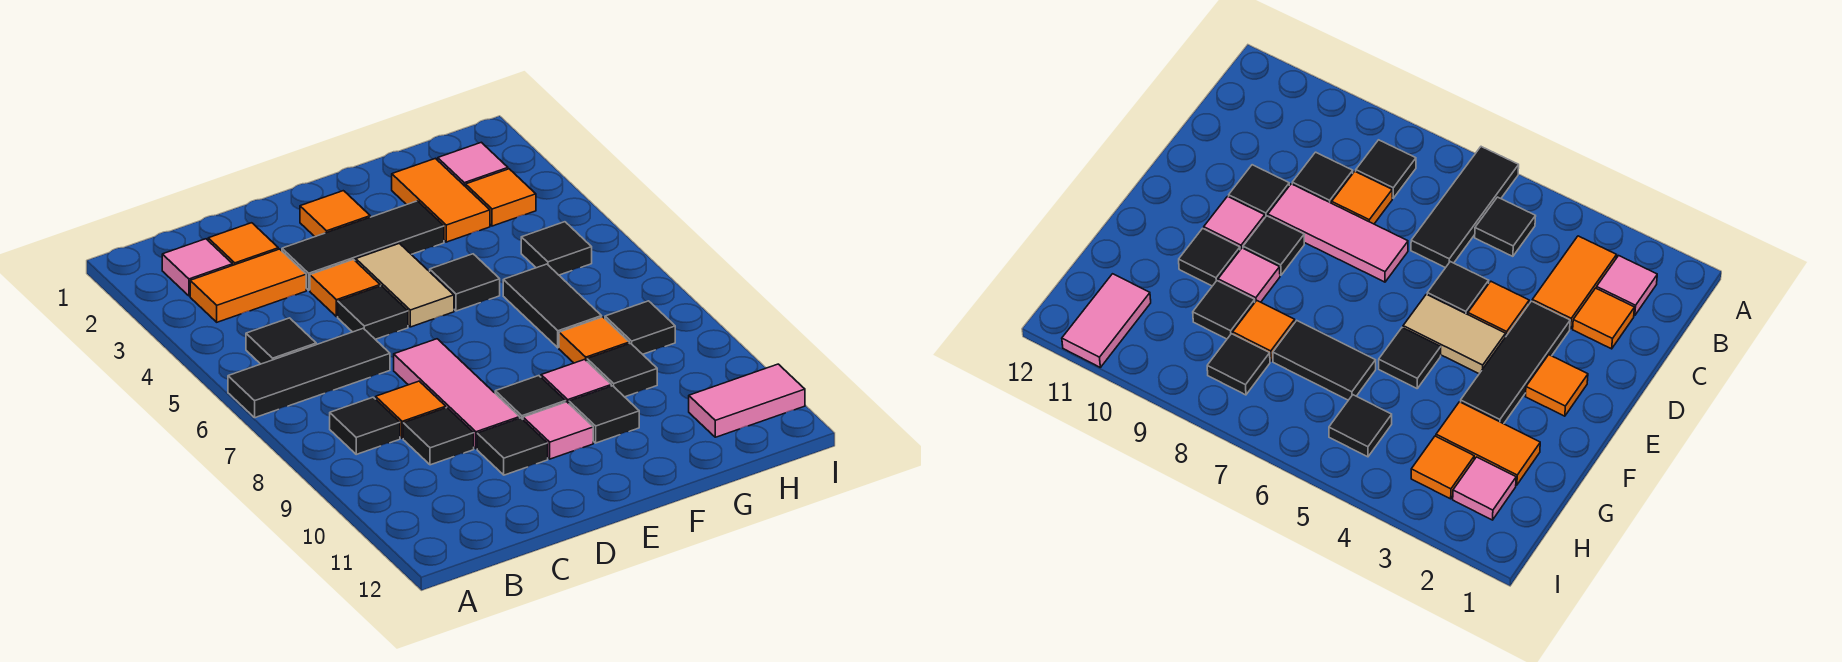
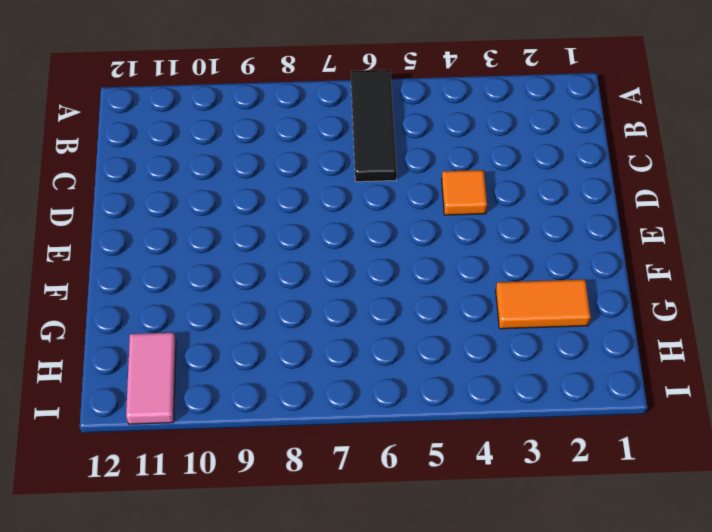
none -> pink tile B2 level 1
none -> orange tile B3:C3 level 1
none -> black tile B5 level 1

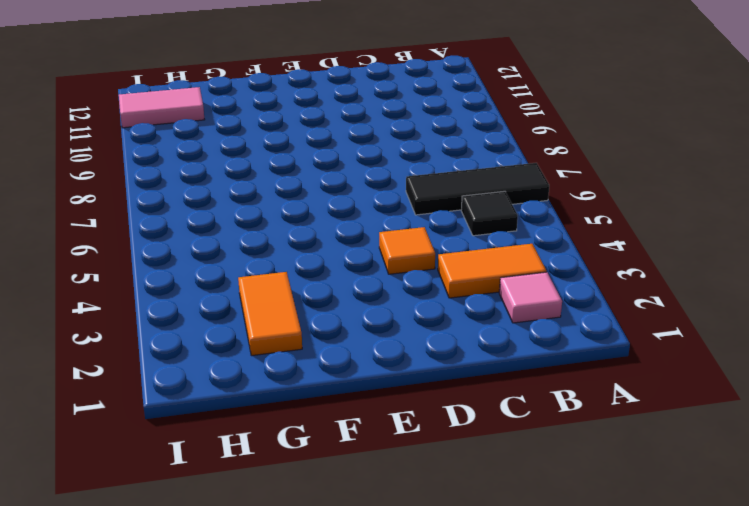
none -> black tile B8 level 1
none -> orange tile C2 level 1
none -> orange tile C8 level 1

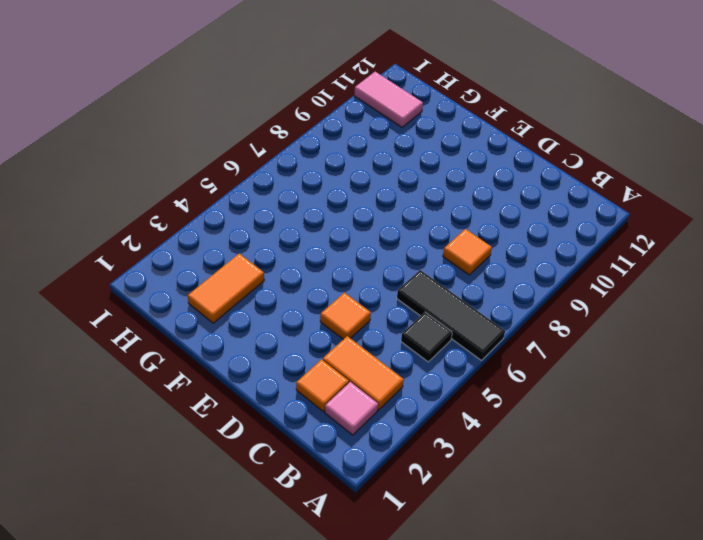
none -> black tile B8 level 1
none -> black tile C9 level 1
none -> black tile D3:F3 level 1

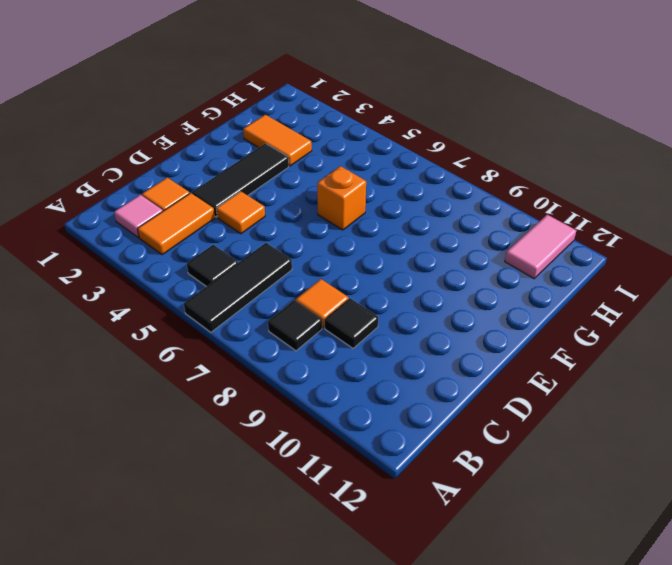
orange brick F6 level 1 -> none
none -> black tile D5 level 1
none -> pink tile D7:D9 level 1
none -> black tile D10 level 1

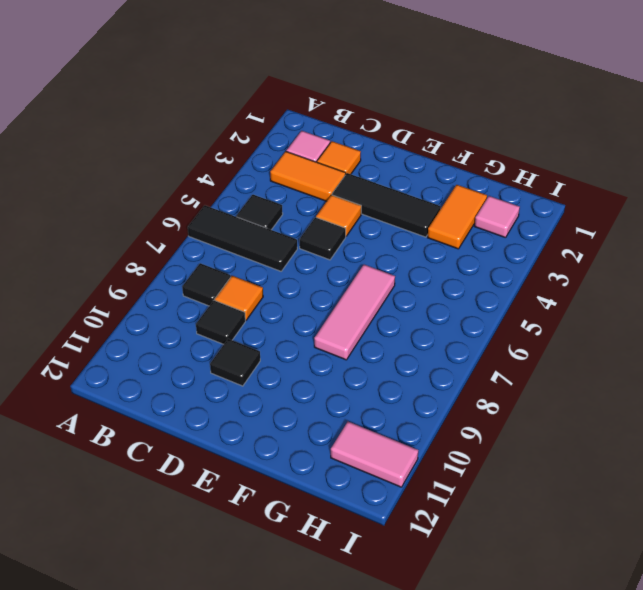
pink tile F6:F8 level 1 -> pink tile D7:D9 level 1
none -> orange tile E2 level 1
none -> tan tile E4:E5 level 1
none -> black tile E9 level 1

